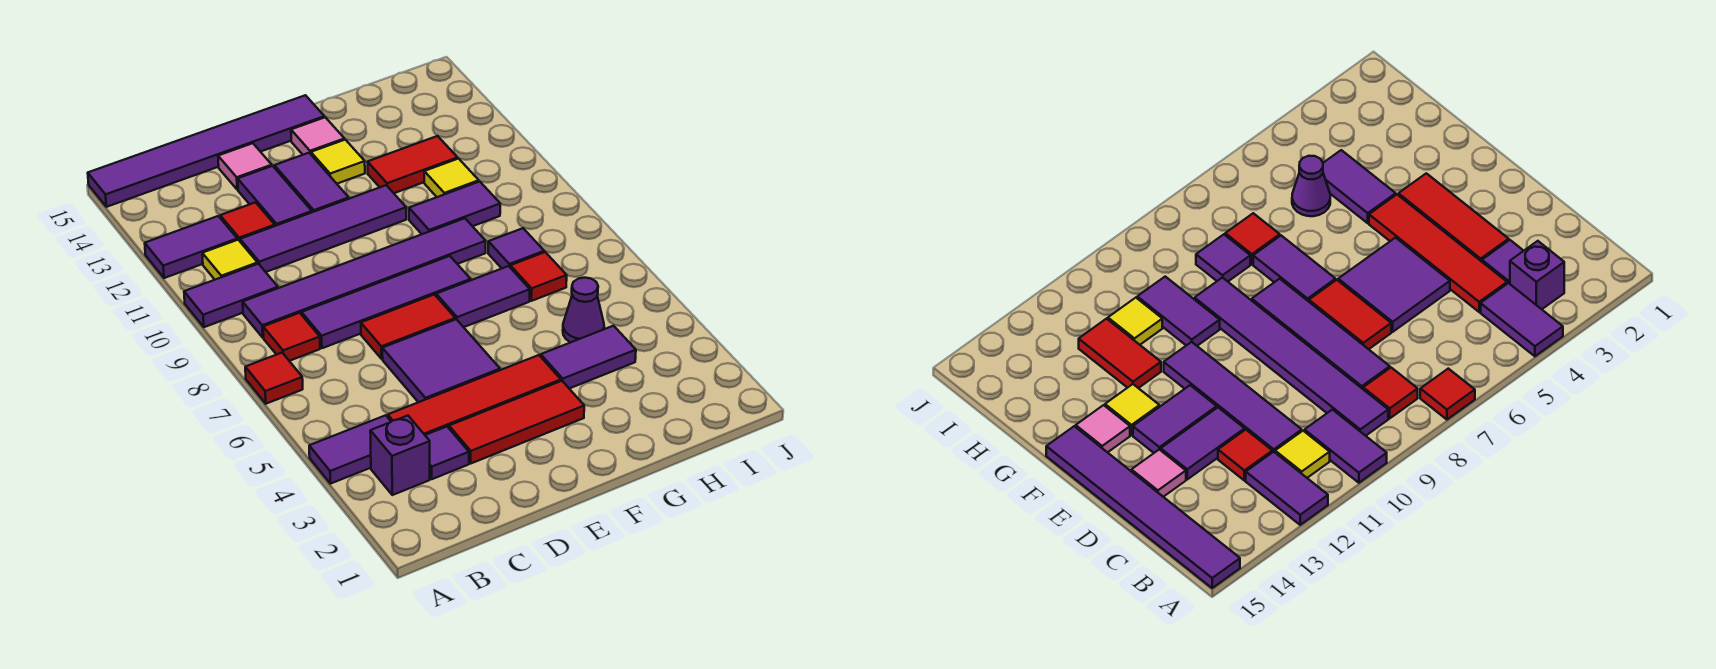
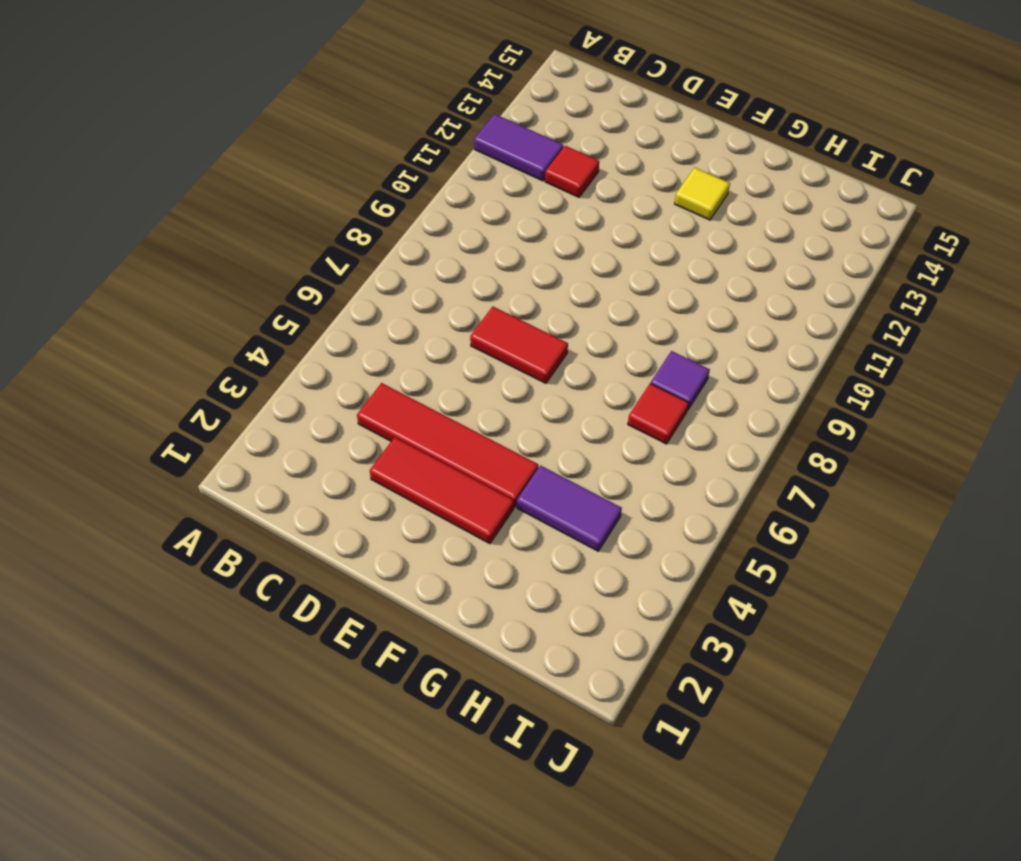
none -> purple tile A4:B4 level 1
none -> red tile A7 level 1
none -> purple tile A10:B10 level 1
none -> purple tile A15:F15 level 1

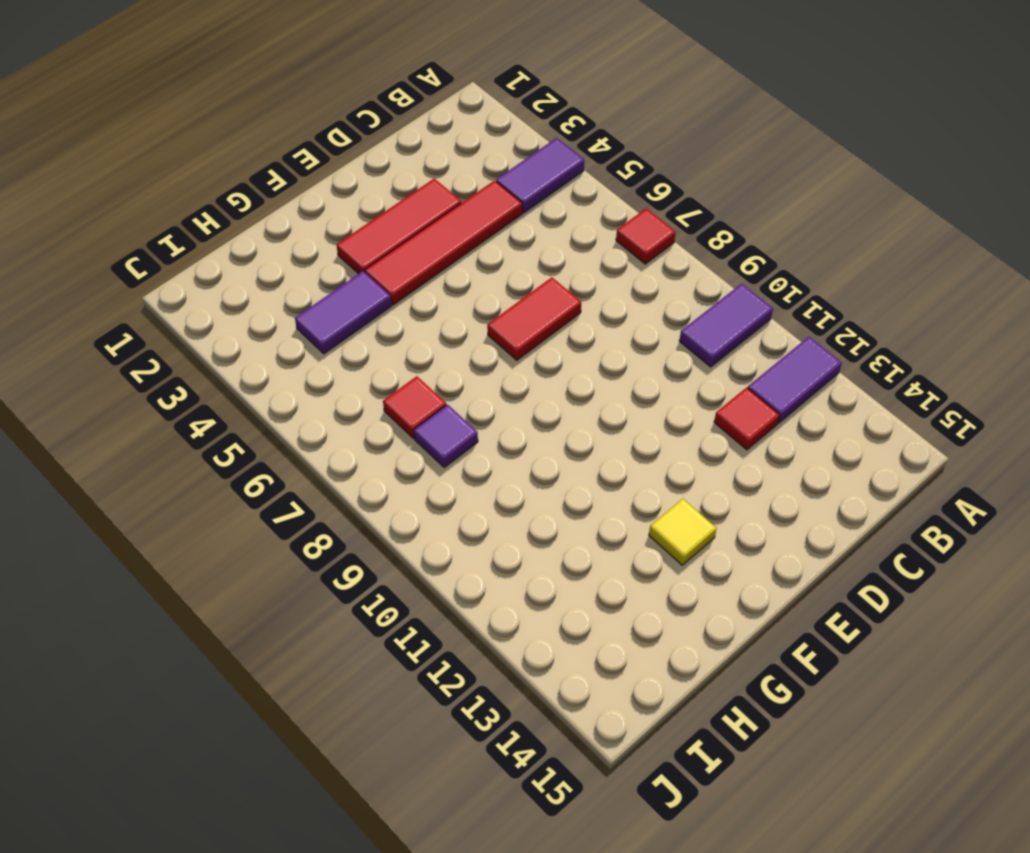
none -> purple tile A15:F15 level 1
none -> purple brick B3 level 1
none -> red tile B8 level 1
none -> purple tile B9:G9 level 1

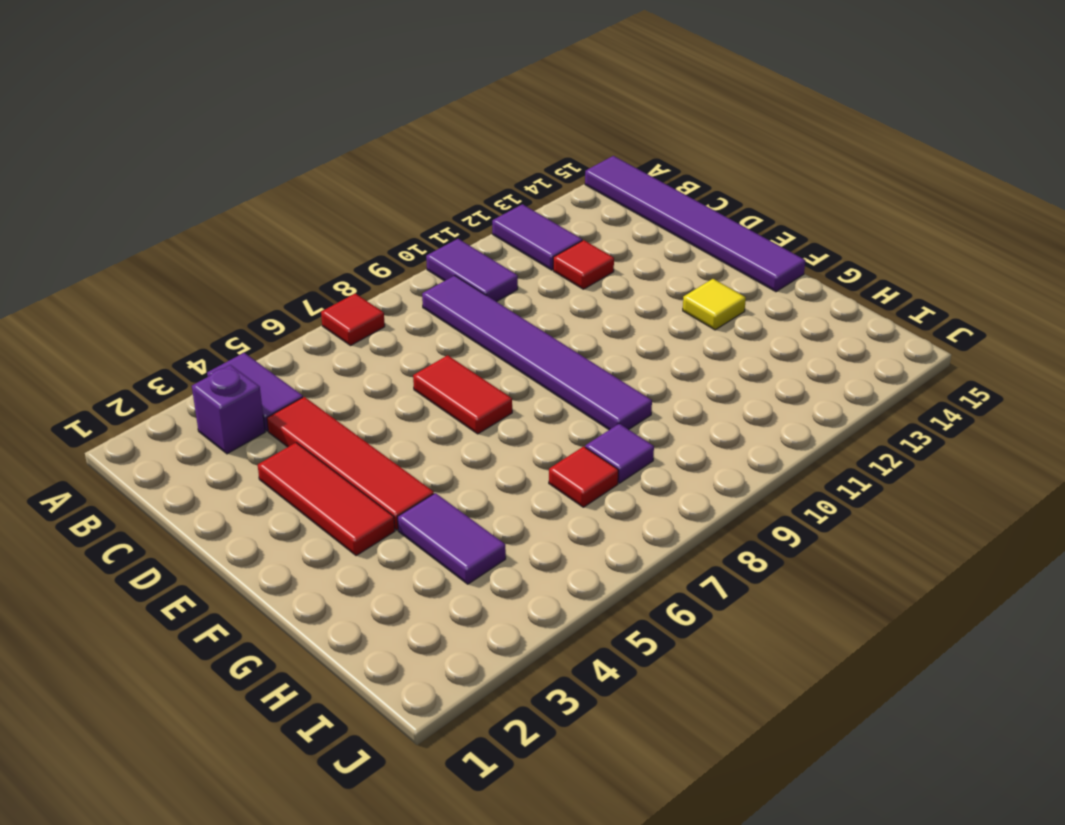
none -> red tile B8 level 1
none -> yellow tile B11 level 1
none -> purple tile C3 level 1
none -> purple tile C8:F8 level 1

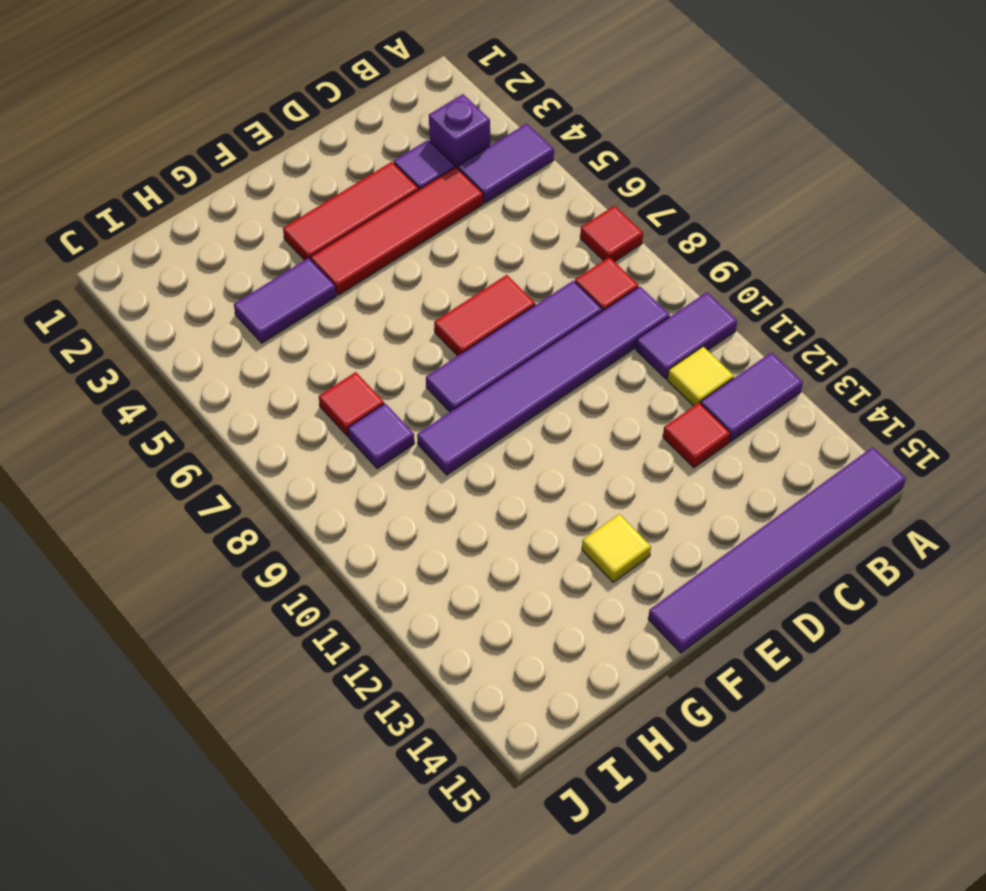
none -> purple tile C11:F11 level 1
none -> purple tile D5:E6 level 1
none -> purple tile D12:D13 level 1
none -> pink tile D14 level 1

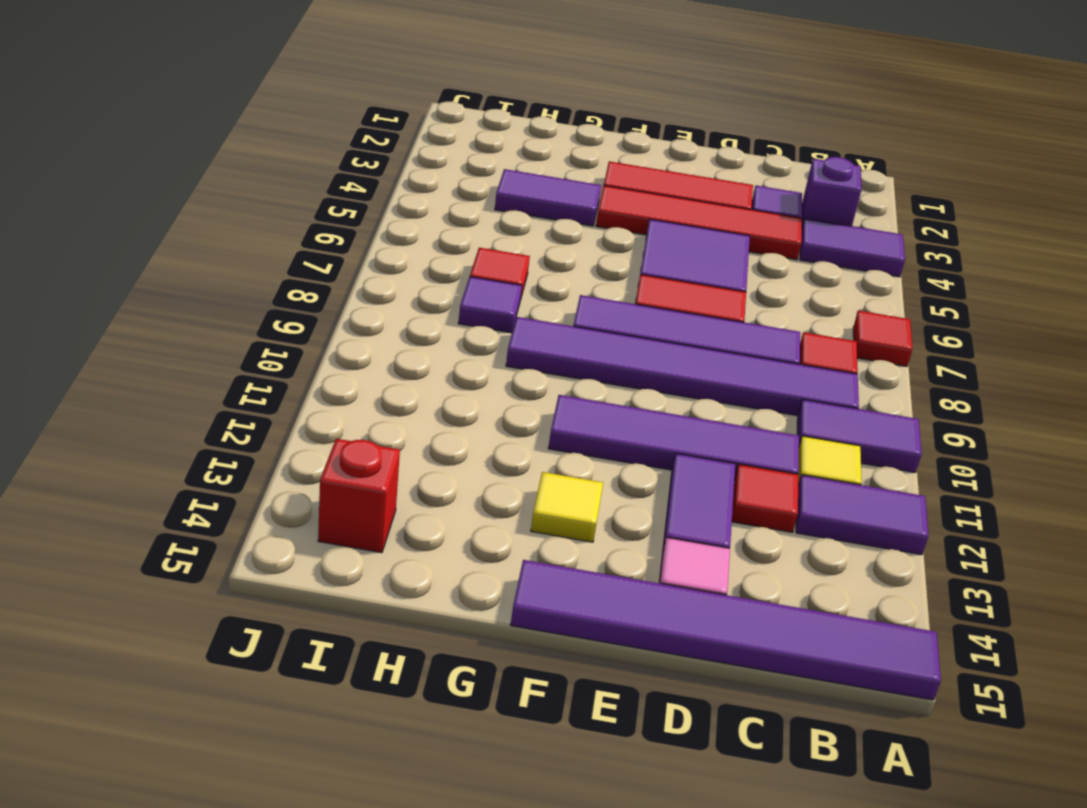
red brick I14 level 1 -> none
none -> purple tile E12:E13 level 1
none -> purple tile F7:G7 level 1
none -> pink tile F14 level 1
none -> purple tile G10:H10 level 1

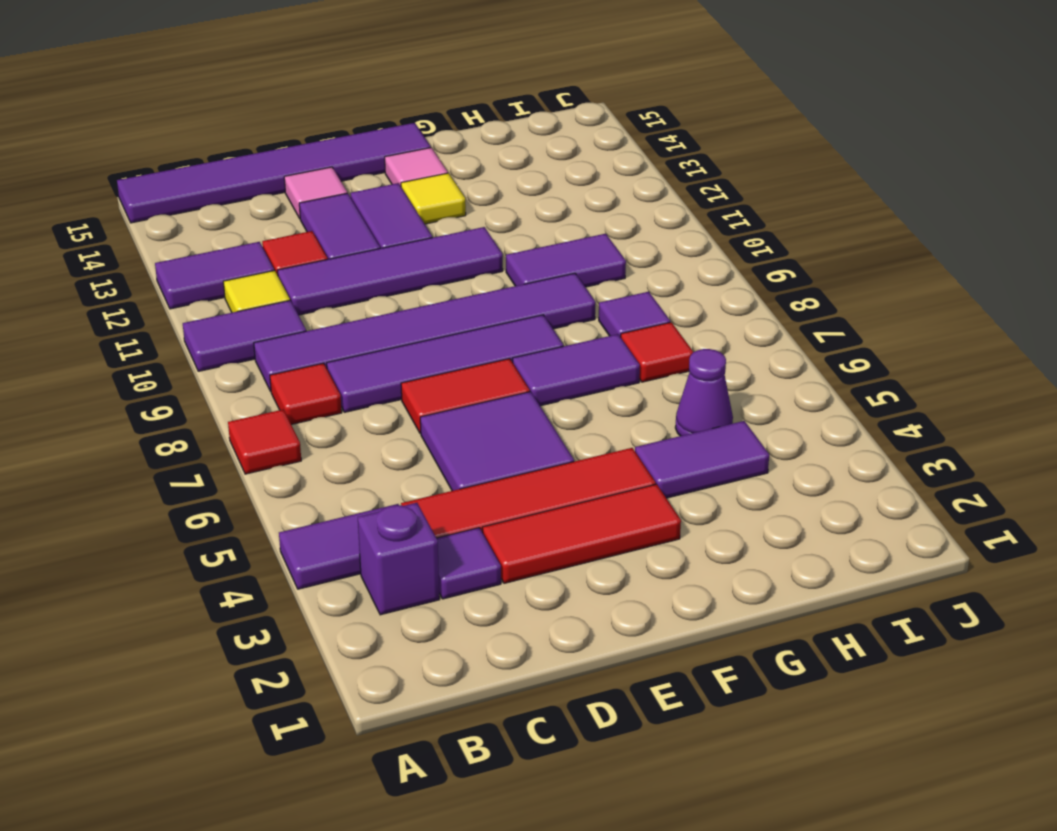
none -> red tile G12:H12 level 1
none -> yellow tile H11 level 1

